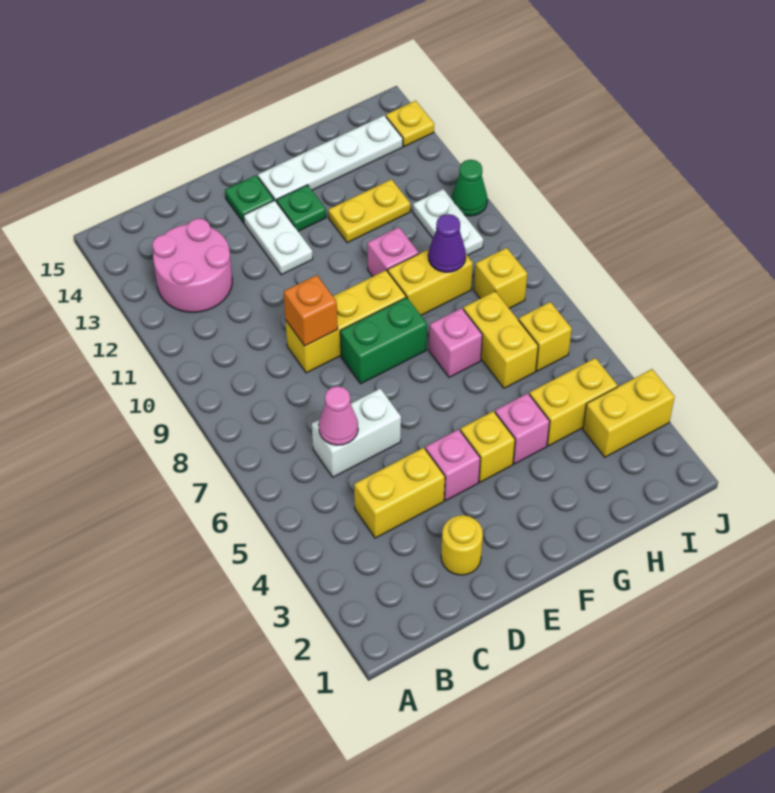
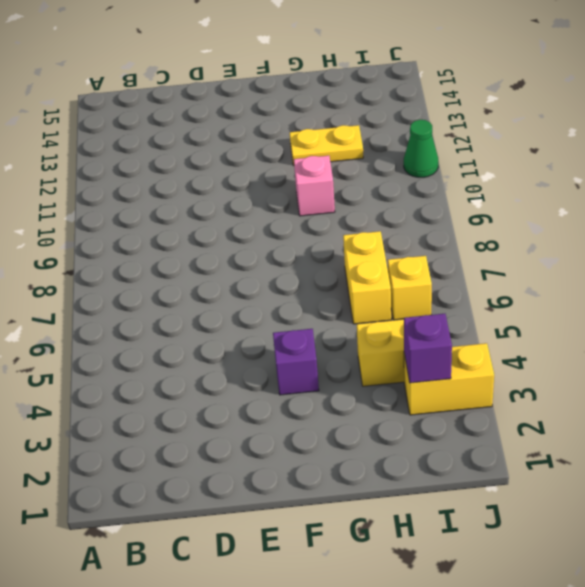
purple brick F4 level 1 -> yellow brick F4 level 1
purple brick I3 level 2 -> none
none -> pink round brick B12:C13 level 1
none -> yellow brick C4:D4 level 1
none -> white brick C6:D6 level 1

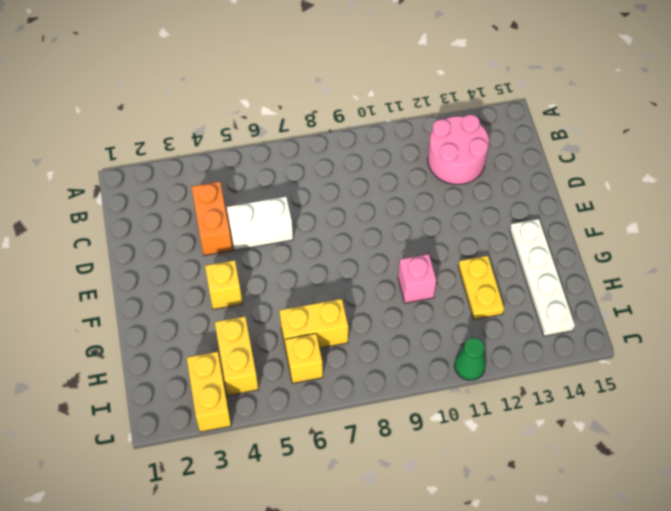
orange brick C4:D4 level 1 -> yellow brick C4:D4 level 1
white brick D5:D6 level 1 -> white brick C6:D6 level 1
none -> yellow round brick D2 level 1
none -> yellow brick D9:F9 level 1
none -> pink brick E4 level 1

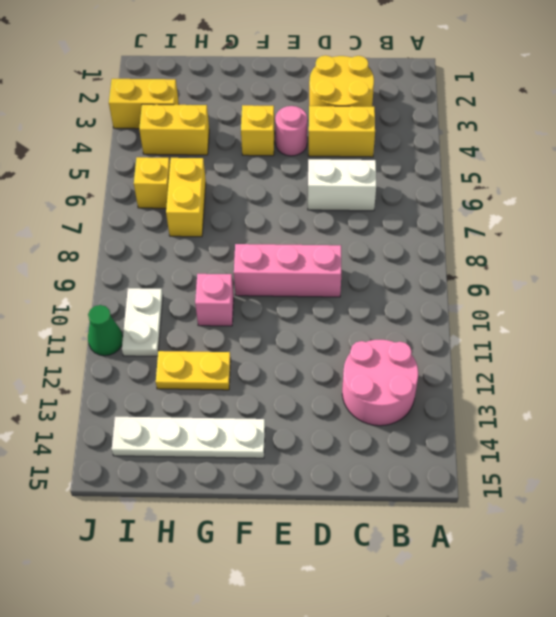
yellow round brick C2:D3 level 1 -> yellow round brick D2 level 1
pink brick D9:F9 level 1 -> yellow brick D9:F9 level 1
pink round brick E4 level 1 -> pink brick E4 level 1
none -> green brick E8:F8 level 1
none -> white plate E12:E13 level 1
none -> green plate E14 level 1

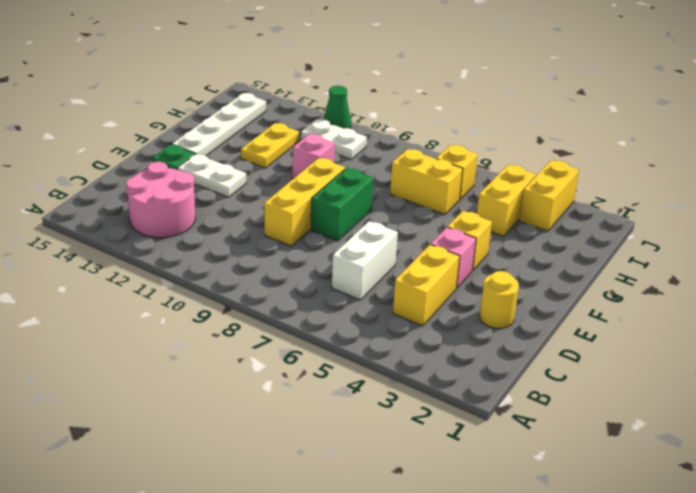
none -> green plate F13 level 1
none -> pink brick G4 level 1
none -> pink brick G7 level 1

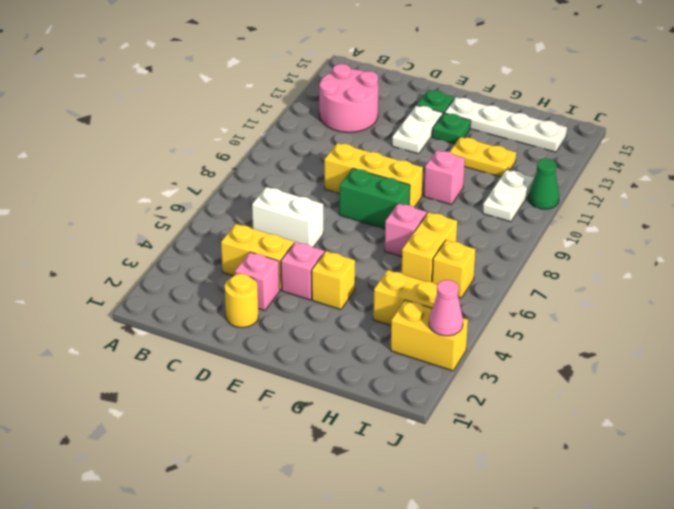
pink brick D3 level 1 -> pink brick G4 level 1
pink cone J3 level 2 -> pink cone C6 level 2
none -> yellow brick G9:H9 level 1
none -> yellow brick I8 level 1
none -> yellow plate J14 level 1

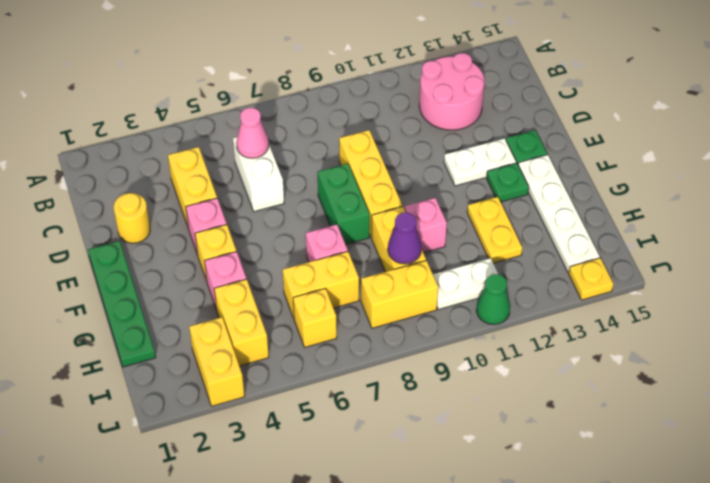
green plate E1:H1 level 1 -> none
yellow brick I8:I9 level 1 -> yellow brick I8 level 1
none -> orange brick D9 level 2

